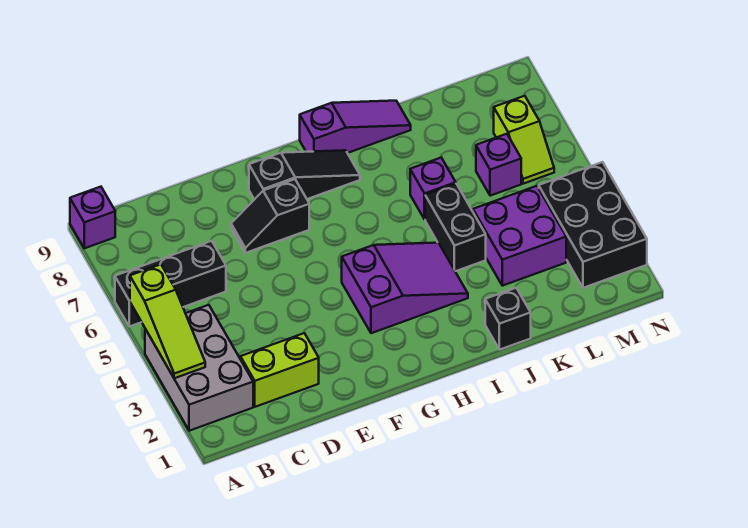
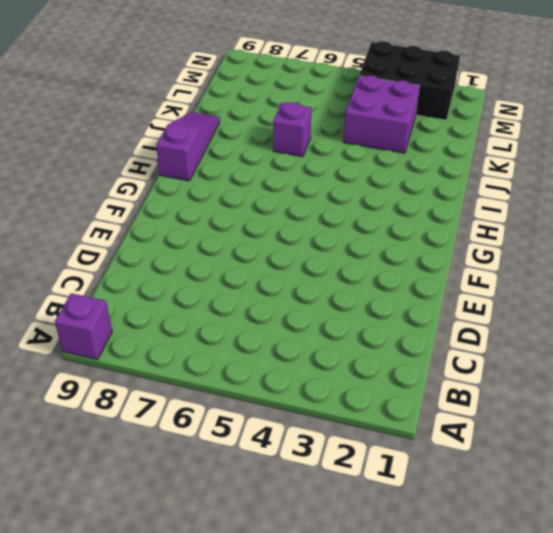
none -> grey brick A2:B4 level 1
none -> black brick A6:C6 level 1
none -> lime brick C2:D2 level 1

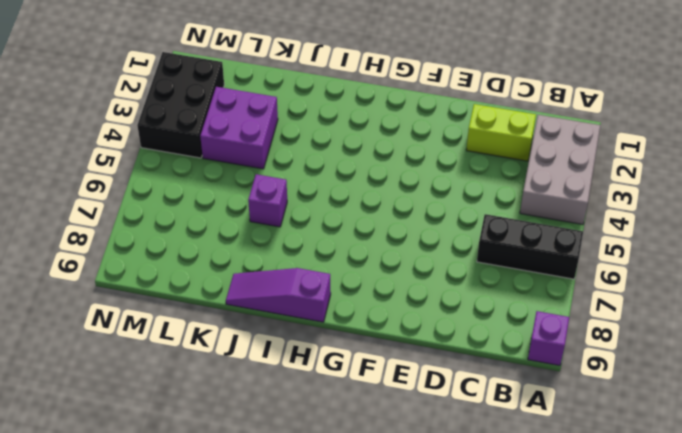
none -> black slope E7:F7 level 1 top F
none -> black slope F8:H8 level 1 top F
none -> purple slope G3:I4 level 1 top G

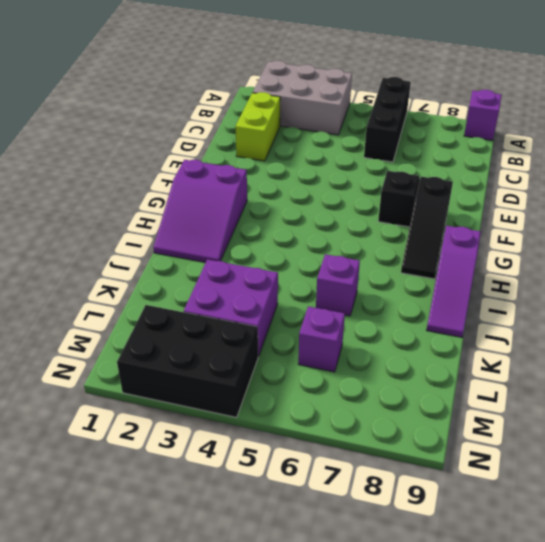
purple slope G1:I2 level 1 top G -> purple slope G3:I4 level 1 top G
none -> black brick J1 level 1
none -> black brick J4:J5 level 1
none -> lime slope M6:M7 level 1 top 7

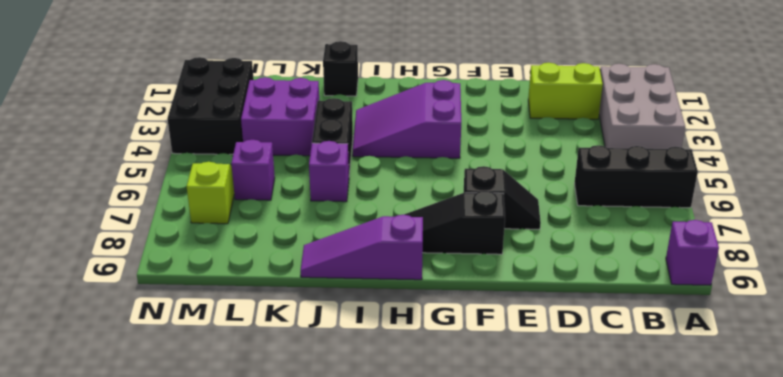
none -> lime slope A3:A5 level 2 top 5

